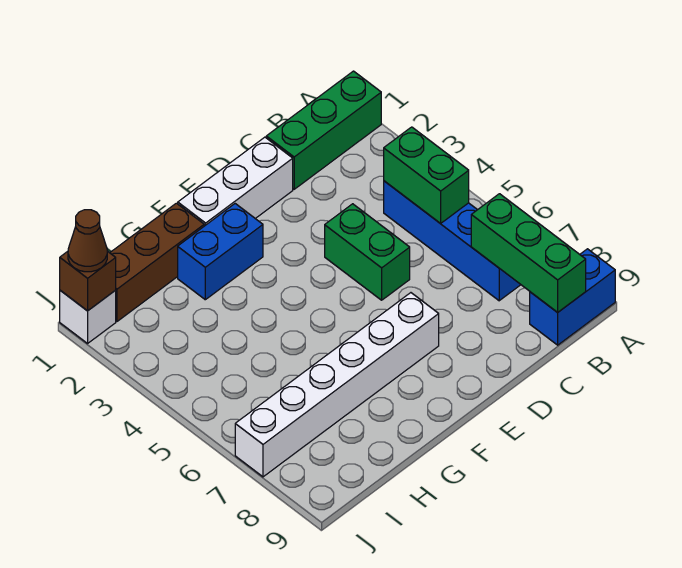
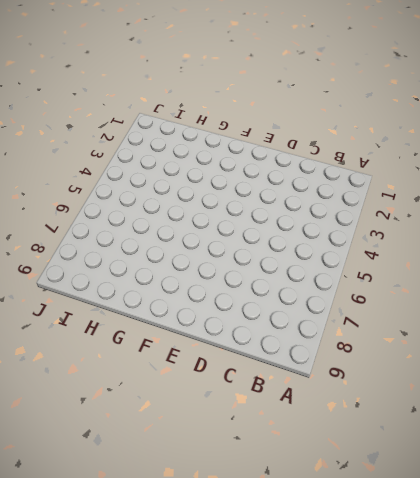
none -> green brick A1:C1 level 1
none -> blue brick A9:B9 level 1
none -> blue brick B4:B7 level 1

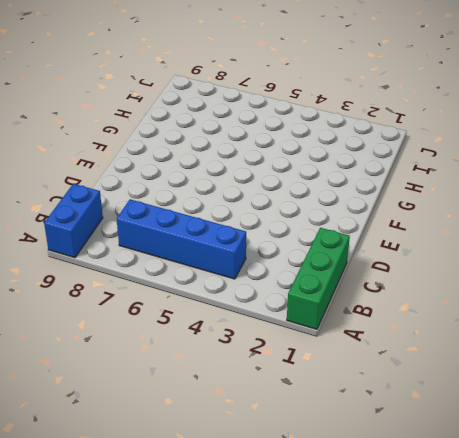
none -> white brick D1:F1 level 1
none -> green brick D4:D5 level 1
none -> white brick E7:J7 level 1

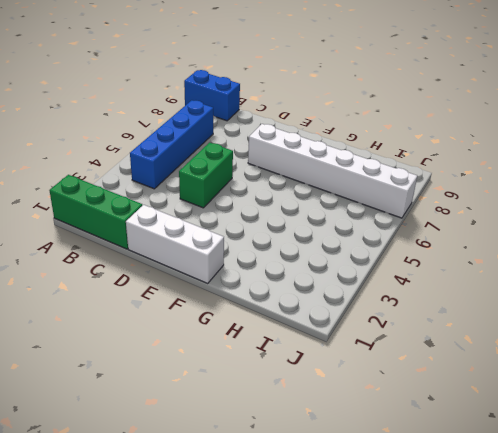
none -> blue brick F2:G2 level 1
none -> brown brick G1:I1 level 1
none -> white brick J1 level 1

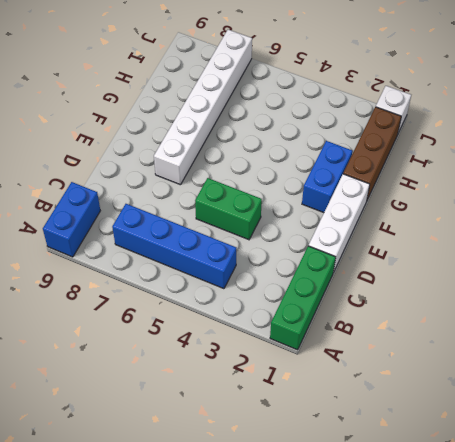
none -> green brick B4:B5 level 2
none -> green brick B7:B9 level 2
none -> brown brick J1 level 2

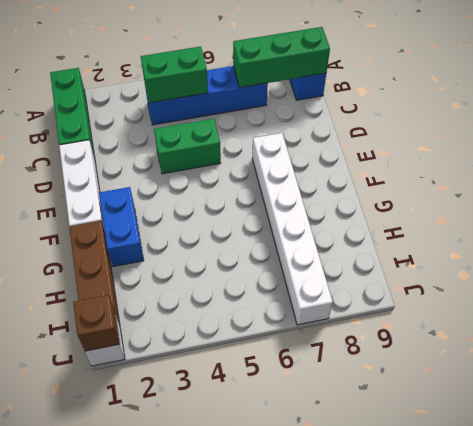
none -> brown cone J1 level 3

